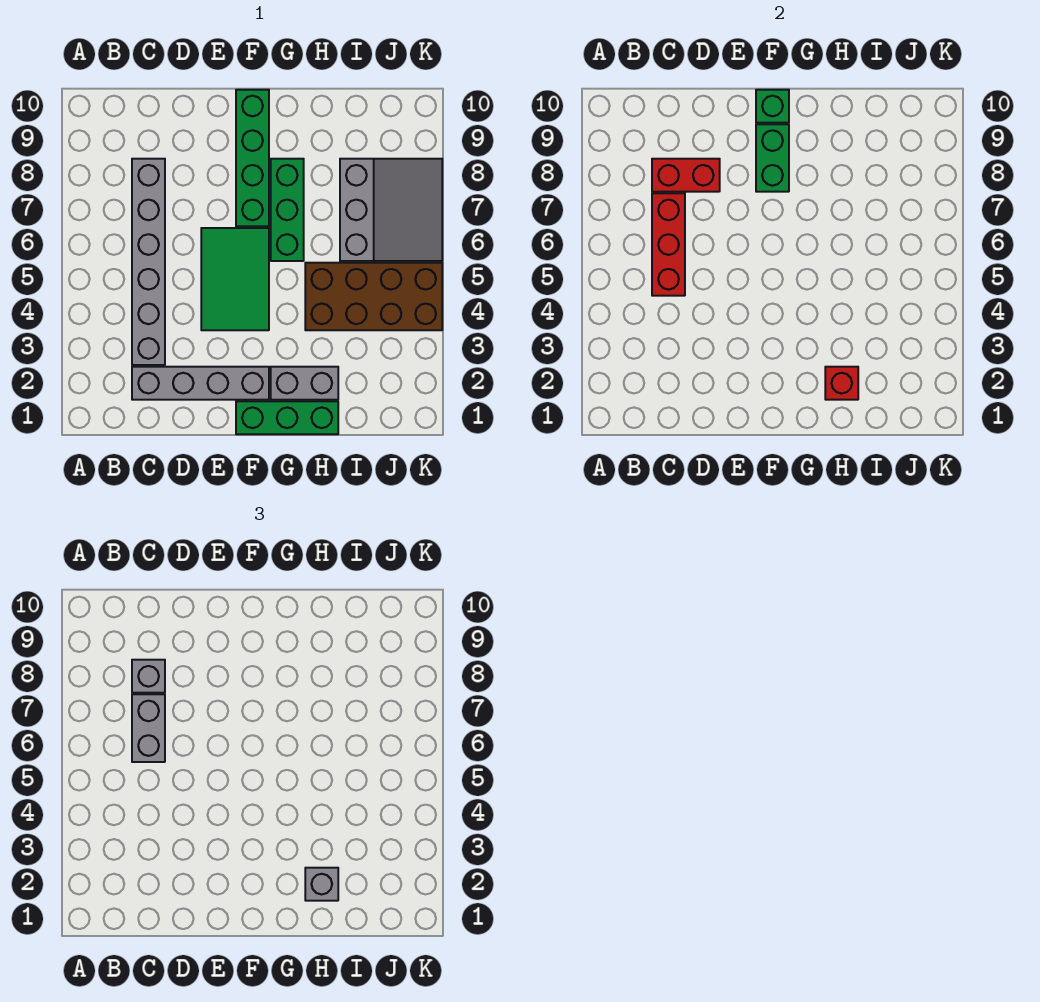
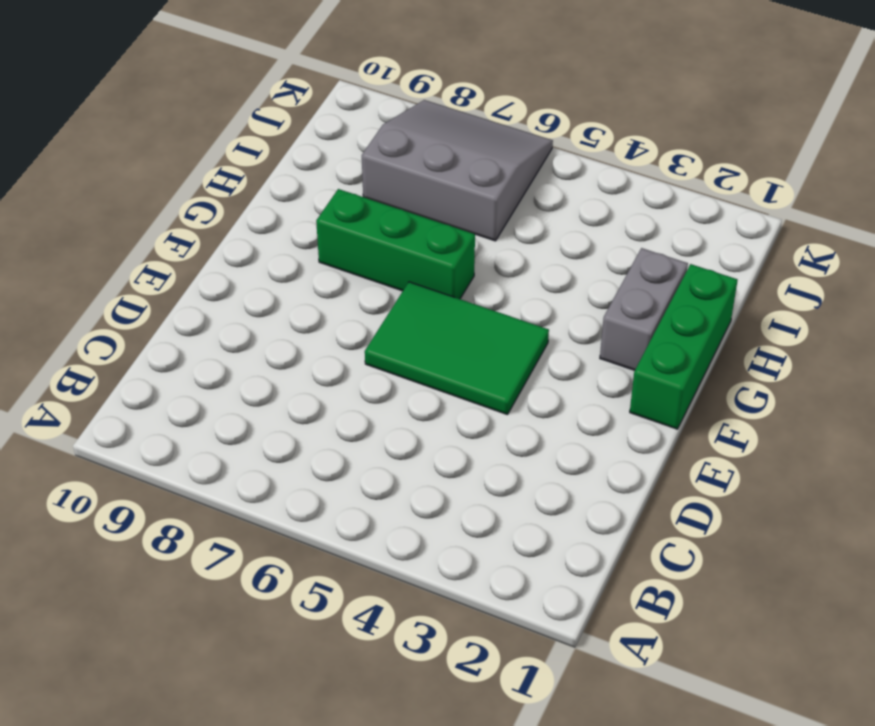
none -> grey brick C2:F2 level 1
none -> grey brick C3:C8 level 1
none -> green brick F7:F10 level 1

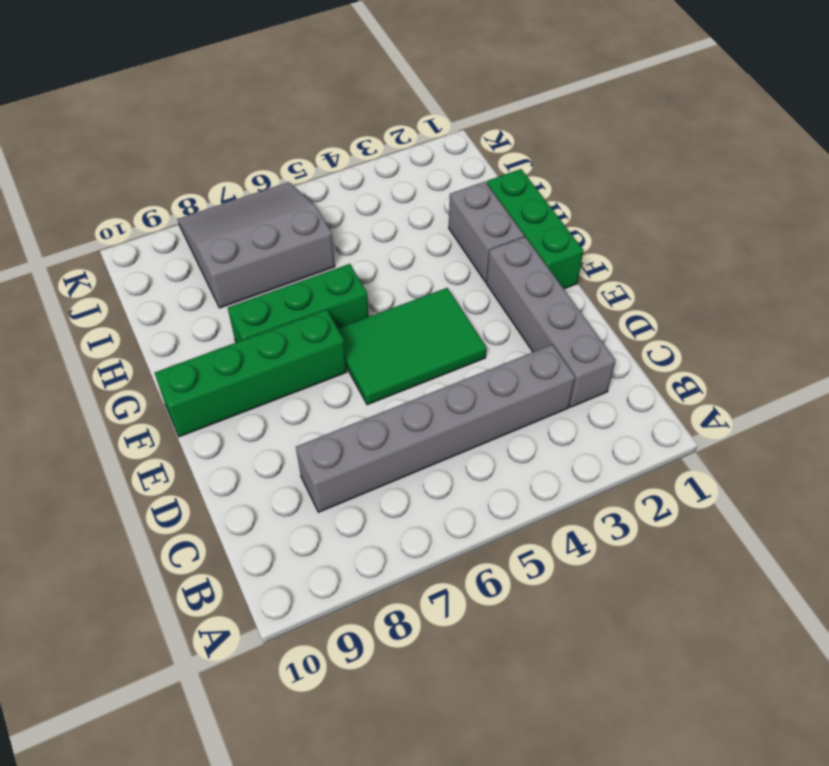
none -> brown brick H4:K5 level 1
none -> red brick C5:C7 level 2
none -> red brick C8:D8 level 2

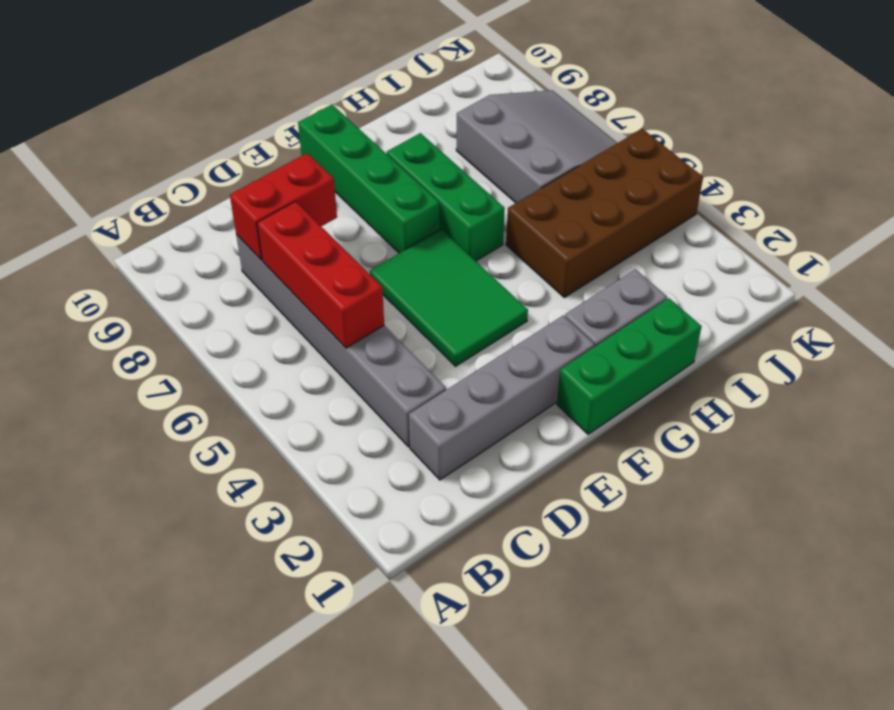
none -> green brick F8:F9 level 2
none -> green brick F10 level 2
none -> red brick H2 level 2

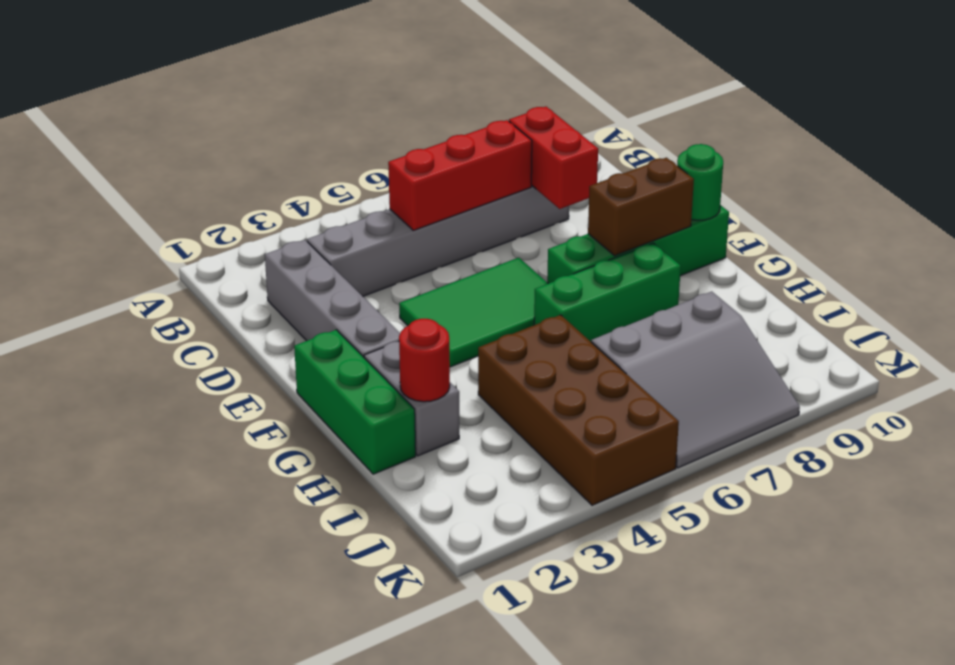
brown brick F8:F9 level 2 -> green brick F8:F9 level 2
green round brick F10 level 2 -> green brick F10 level 2
red round brick H2 level 2 -> red brick H2 level 2
none -> grey brick C6:C7 level 3
none -> grey brick C8 level 3
none -> grey brick H2 level 3

